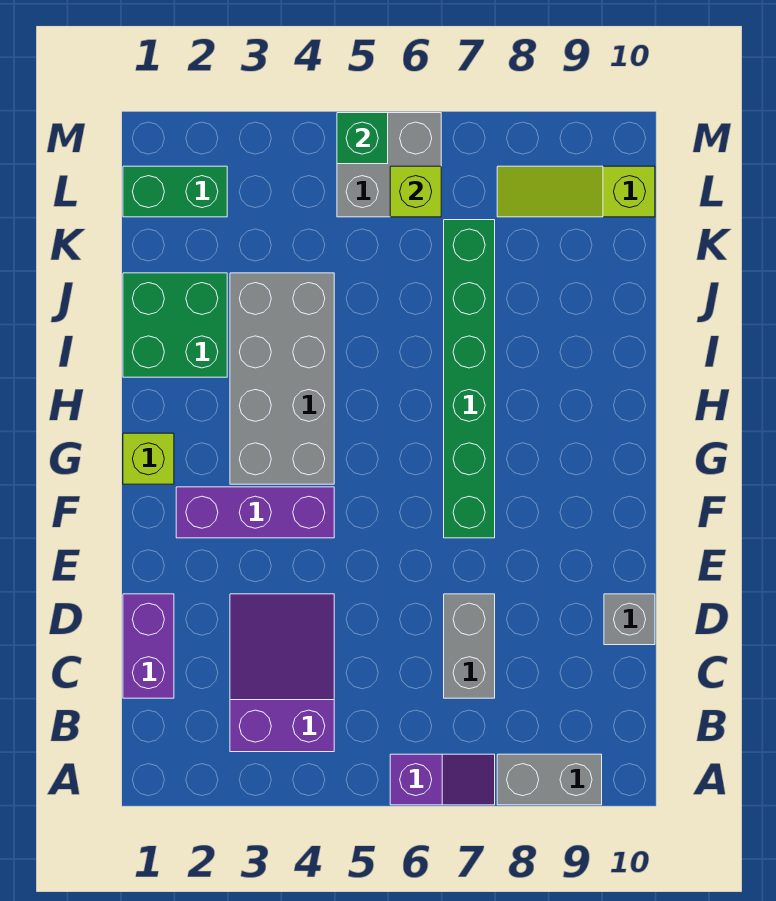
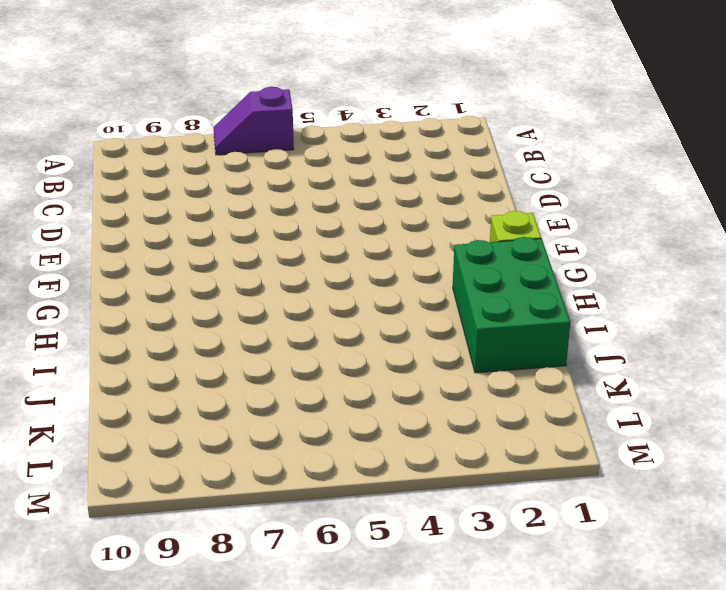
green brick H1:J2 level 1 -> green brick I1:J2 level 1
none -> grey brick A8:A9 level 1
none -> purple slope B3:D4 level 1 top B
none -> purple brick C1:D1 level 1

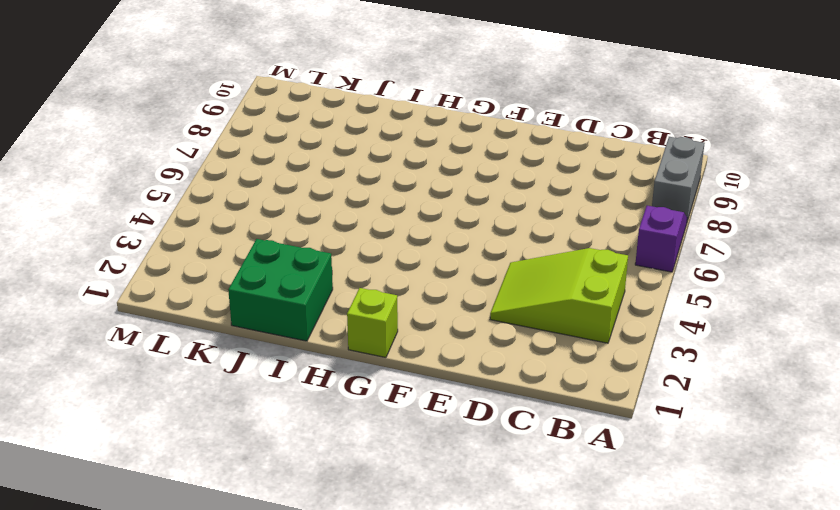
lime slope B3:D4 level 1 top B -> purple slope B3:D4 level 1 top B
none -> purple brick C1:D1 level 1
none -> grey brick C7:D7 level 1
none -> grey brick D10 level 1

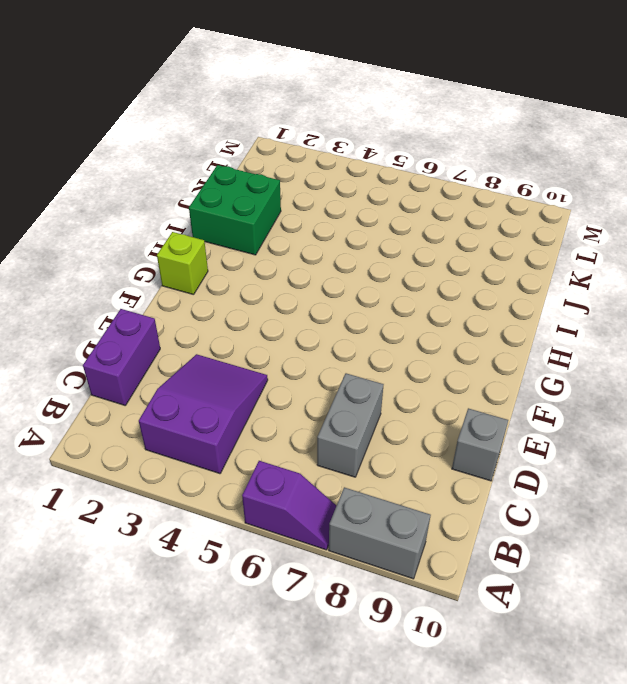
none -> purple brick F2:F4 level 1
none -> green brick F7:K7 level 1
none -> grey brick G3:J4 level 1

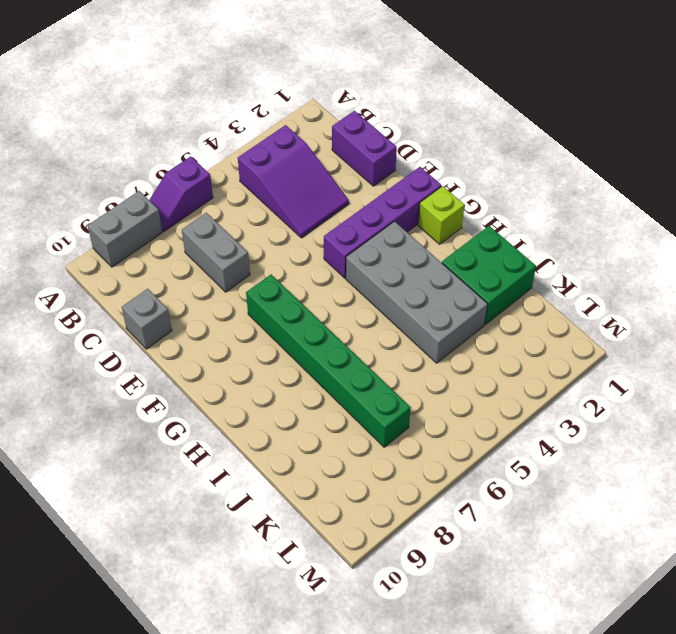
purple brick F1:F4 level 1 -> purple brick F2:F4 level 1
none -> green brick L1:L2 level 1
none -> grey brick L5:M6 level 1
none -> lime slope L8:L10 level 1 top 10

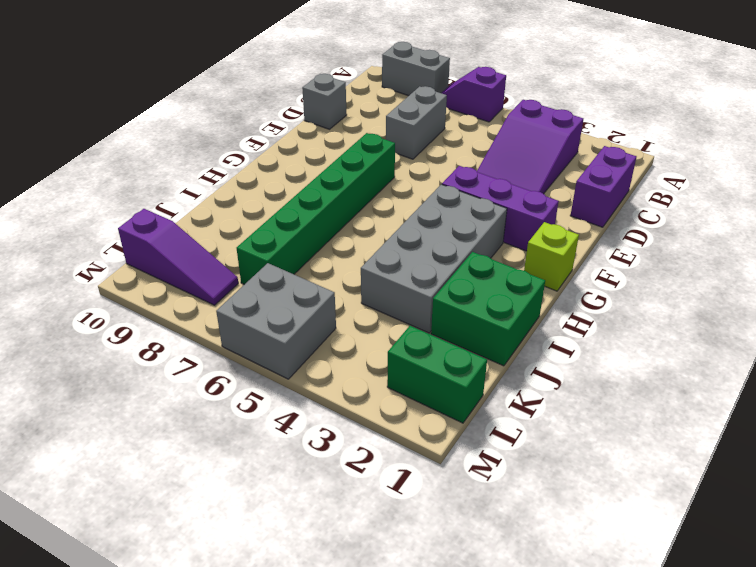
purple slope L8:L10 level 1 top 10 -> lime slope L8:L10 level 1 top 10
none -> lime brick L6 level 2
none -> green brick M5 level 2

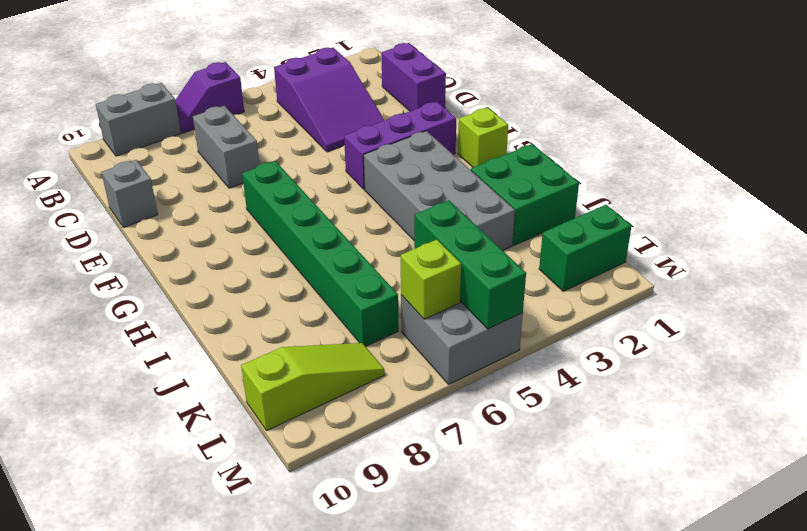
green brick K5:M5 level 2 -> green brick M5 level 2

